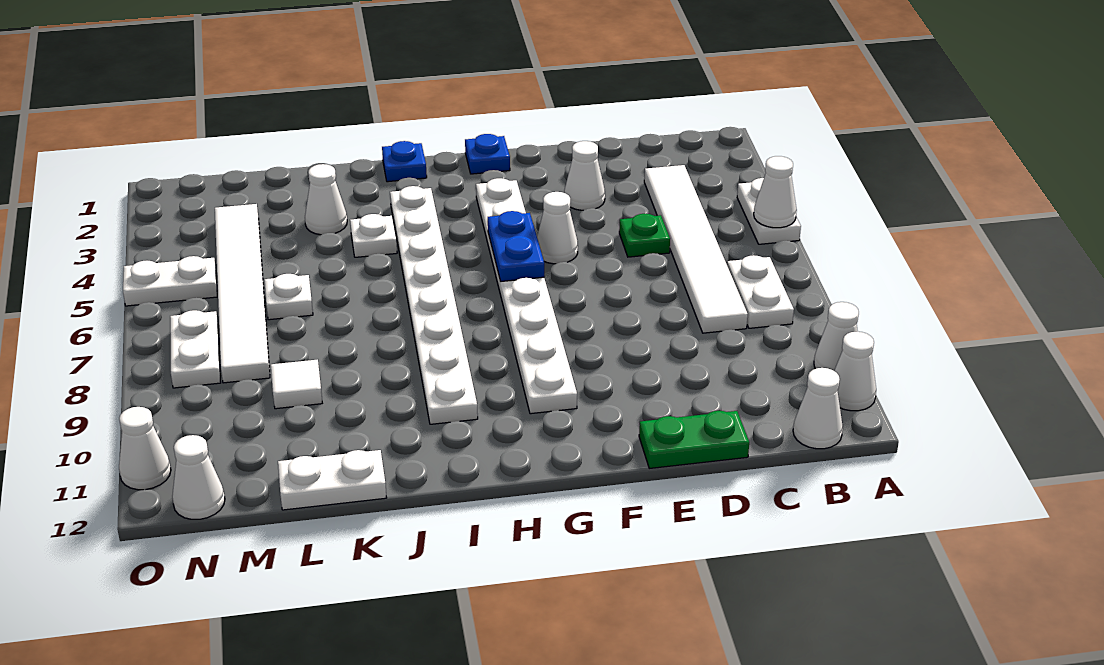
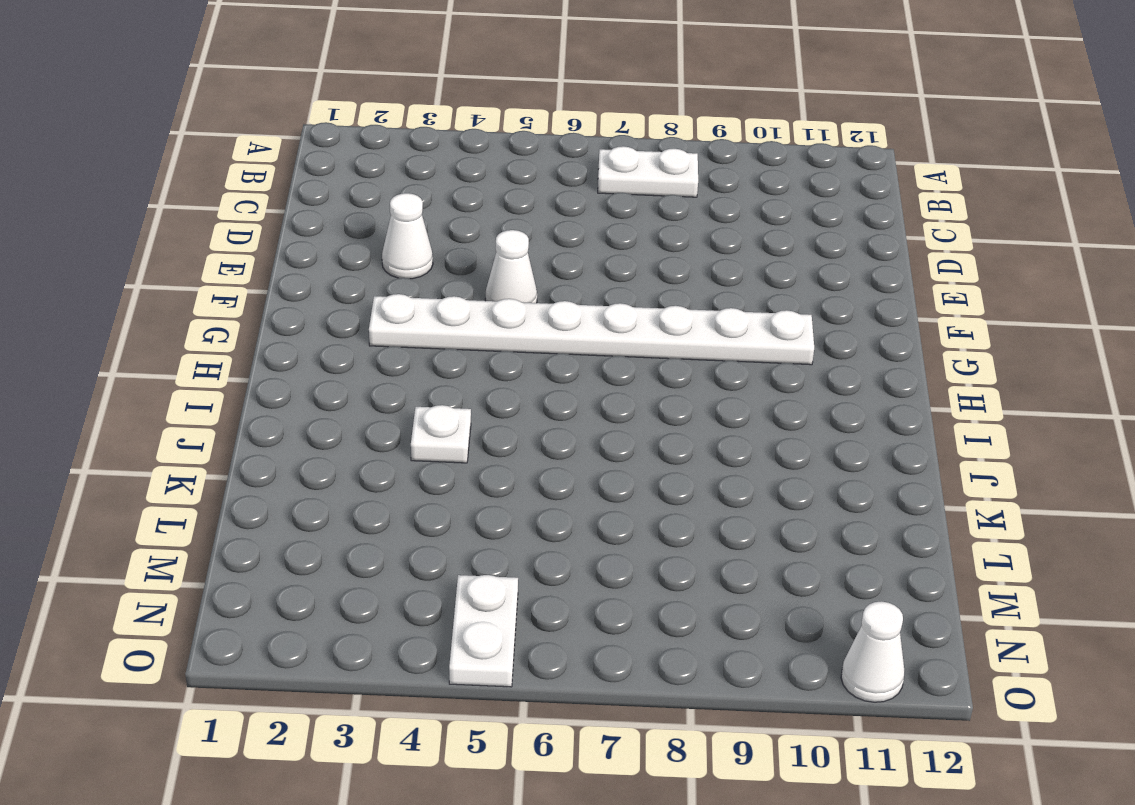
none -> white plate A4:A5 level 1
none -> white cone A10 level 1
none -> white cone A11 level 1

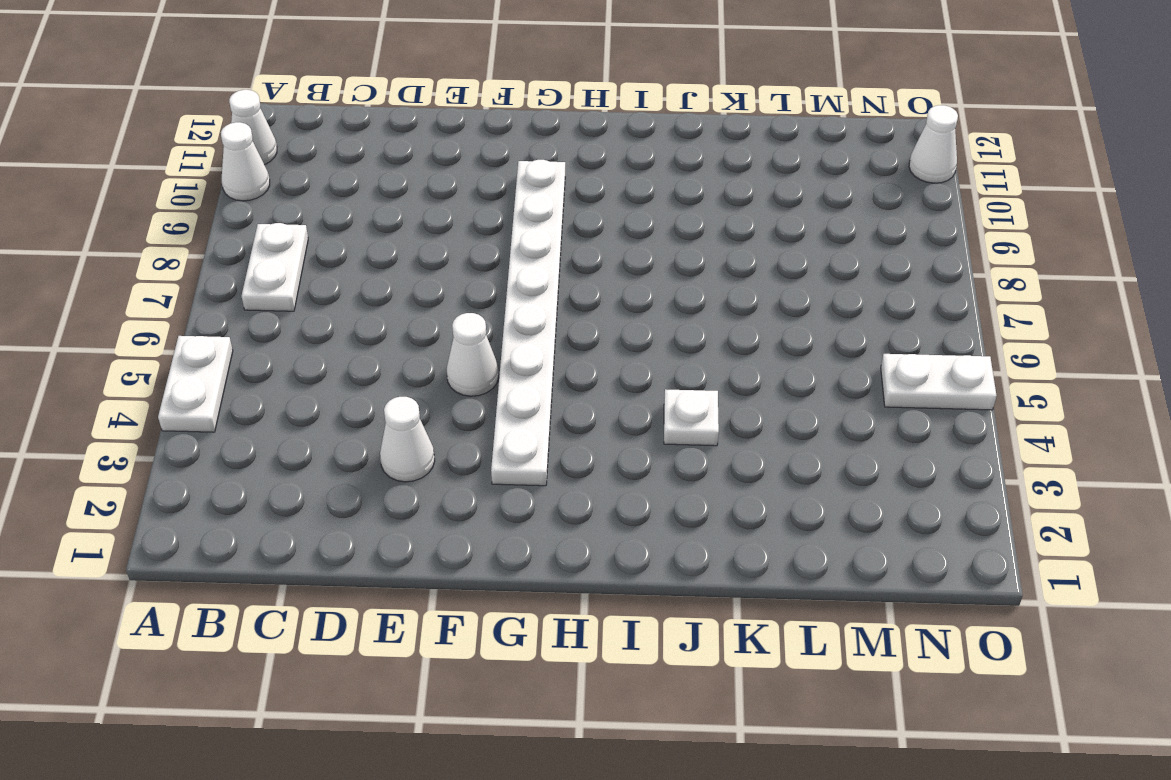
none -> white cone B12 level 1
none -> white tile C3:C8 level 1
none -> green plate D5 level 1

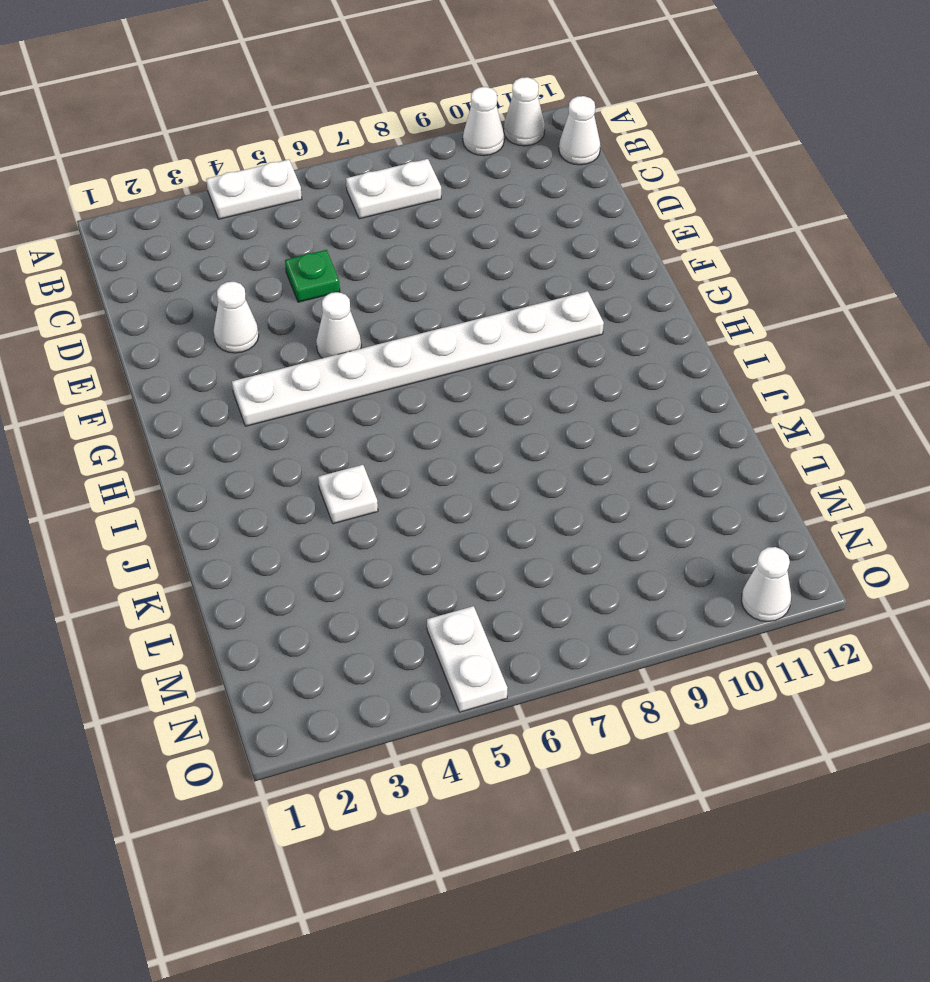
none -> white tile C3:C8 level 1
none -> green plate D12:E12 level 1
none -> blue plate G1 level 1

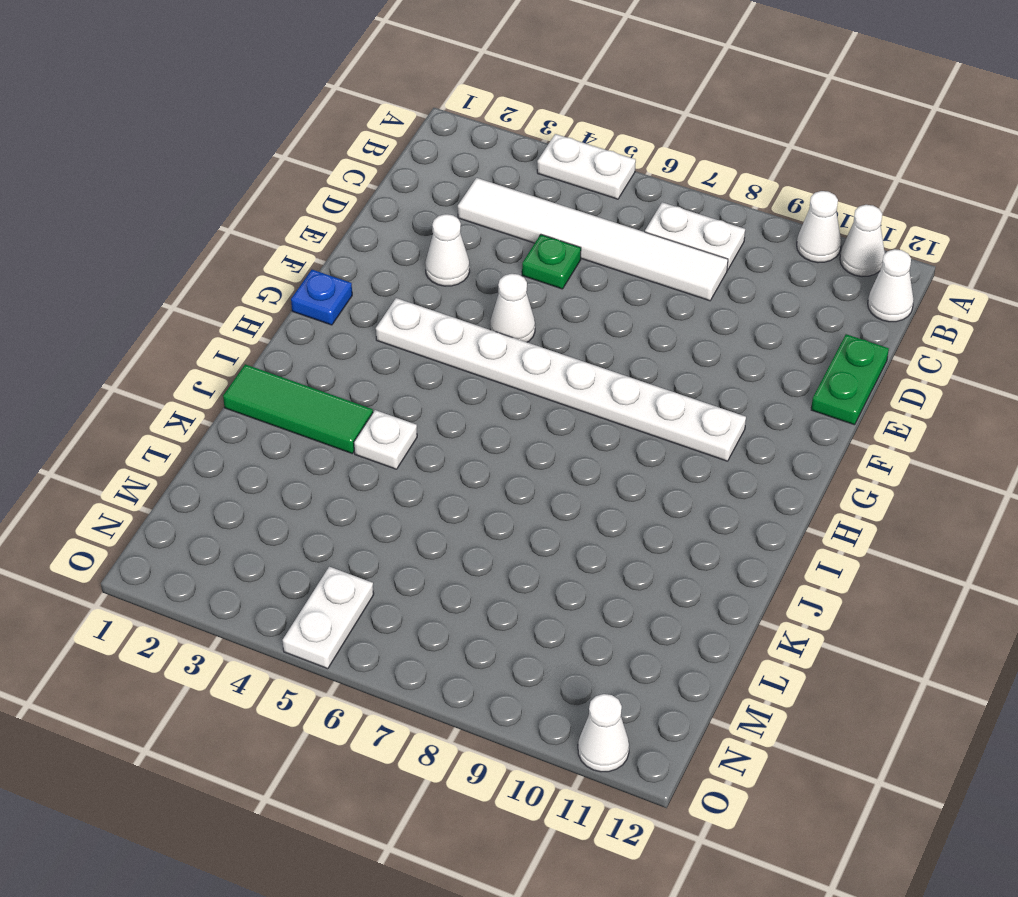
green tile J1:J3 level 1 -> none
none -> blue plate I1 level 1
none -> white plate I3:I10 level 1
none -> white cone K3 level 1

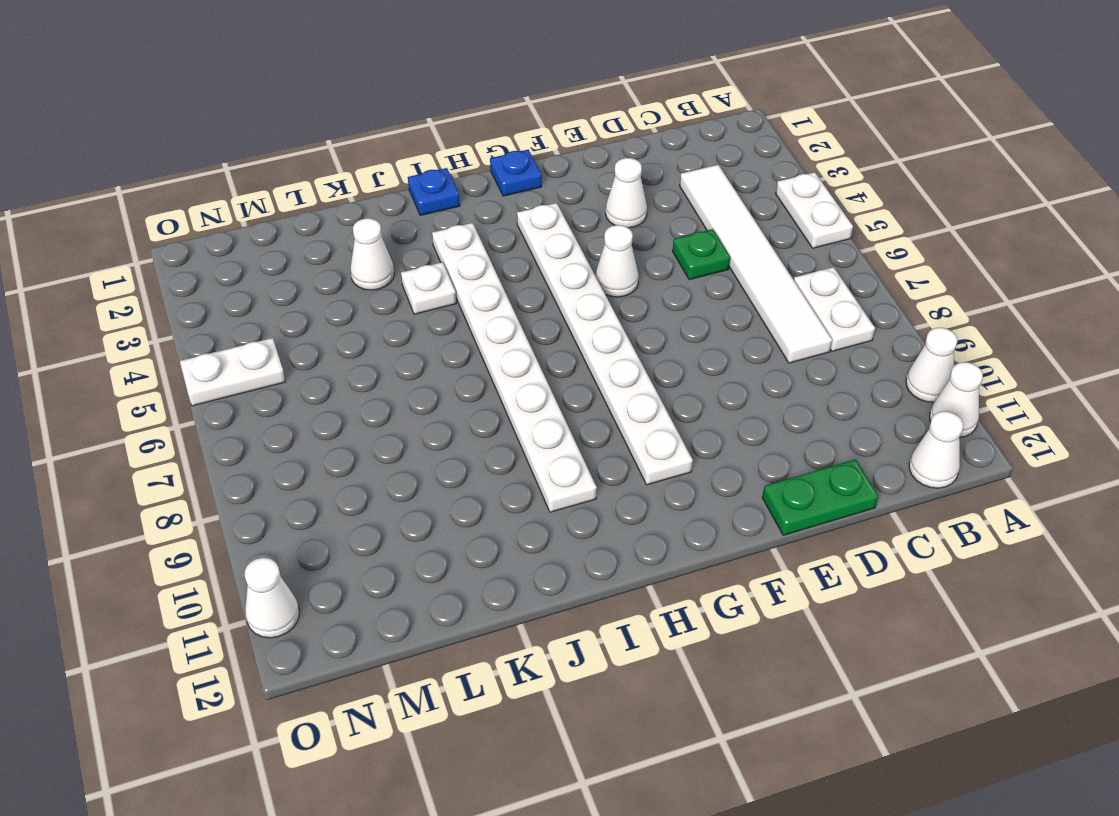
none -> white plate K12:L12 level 1
none -> white plate L6 level 1
none -> white tile L9 level 1

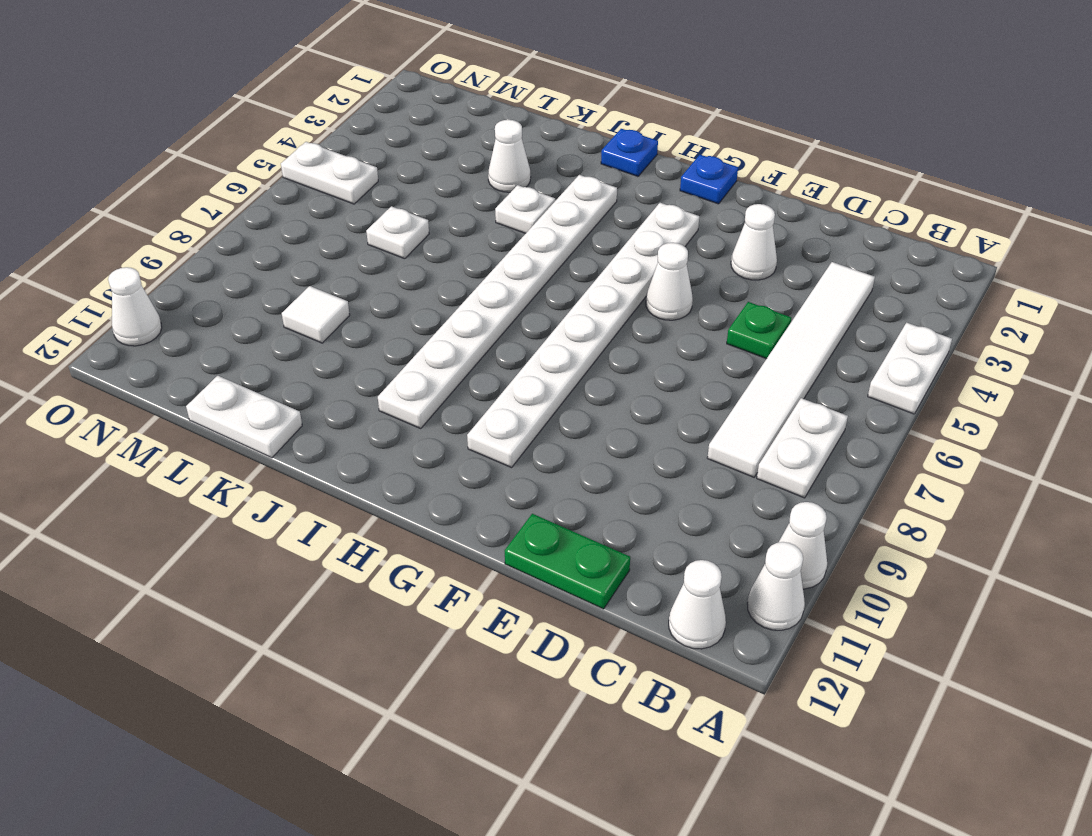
none -> white tile M3:M8 level 1
none -> white plate N7:N8 level 1
none -> white cone N12 level 1

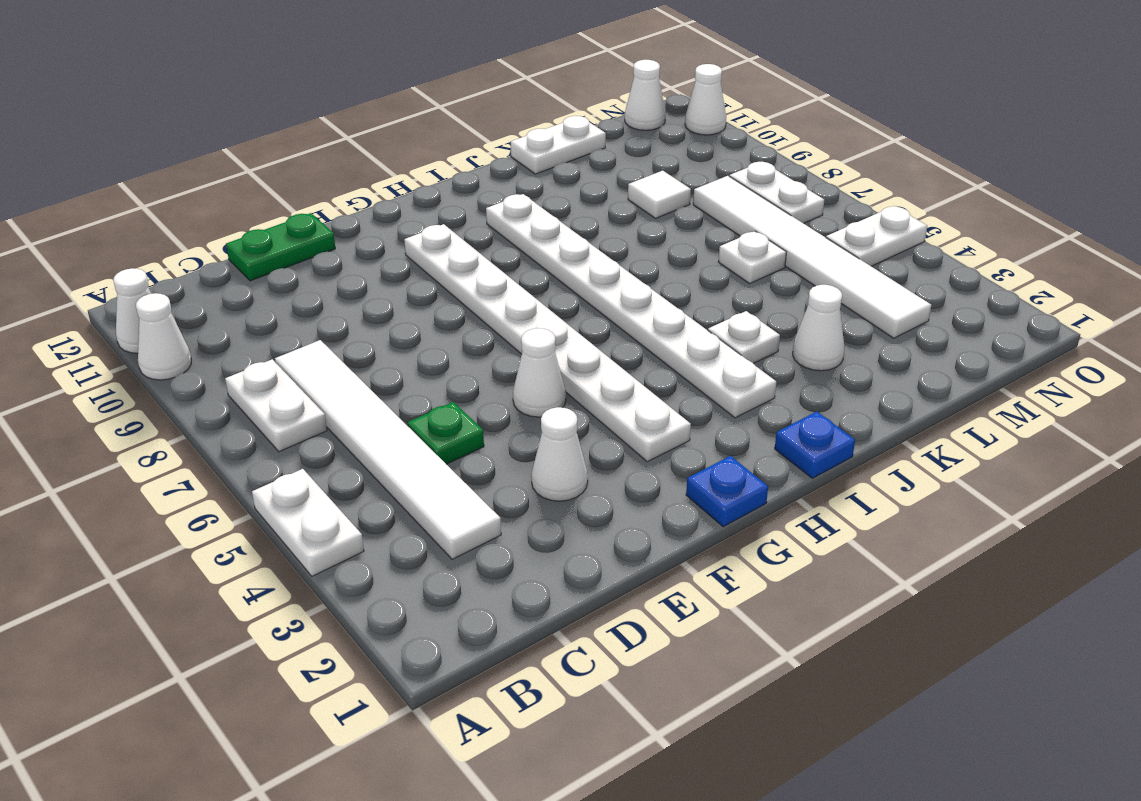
none -> white cone B12 level 1
none -> white cone A5 level 2
none -> blue plate G5:G6 level 2

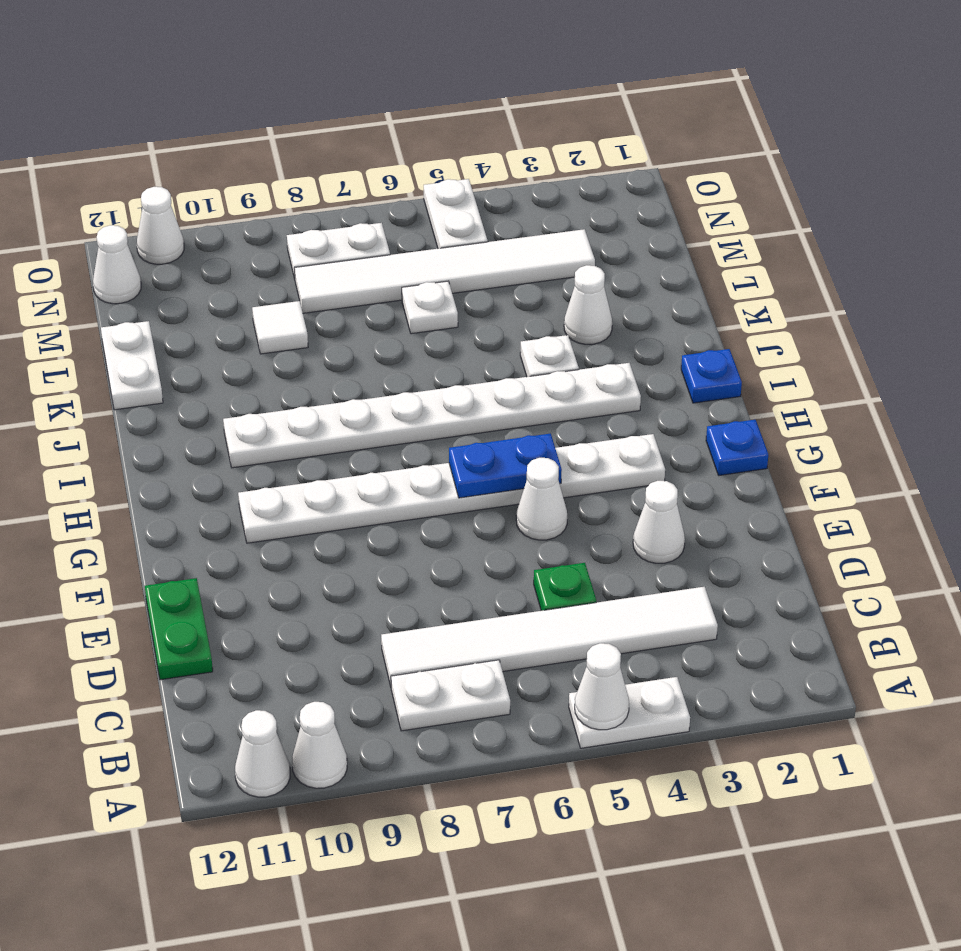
none -> white cone B12 level 1

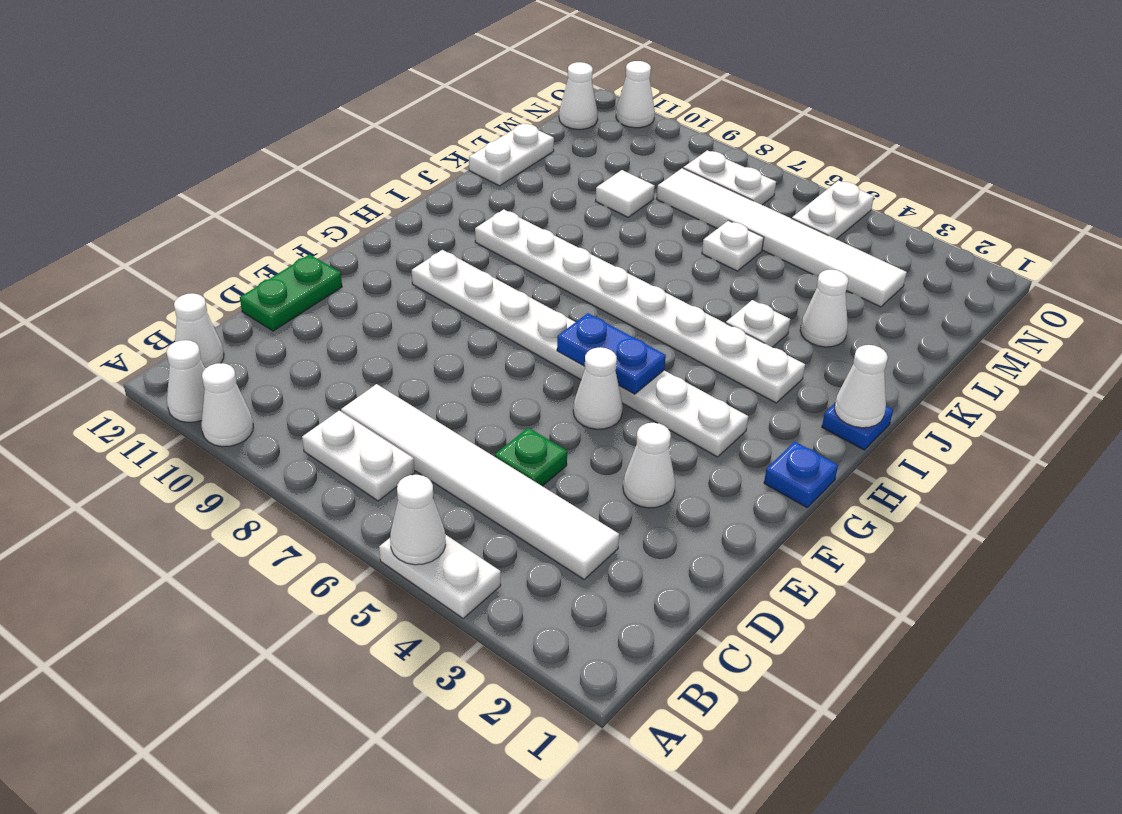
white cone I1 level 2 -> none

